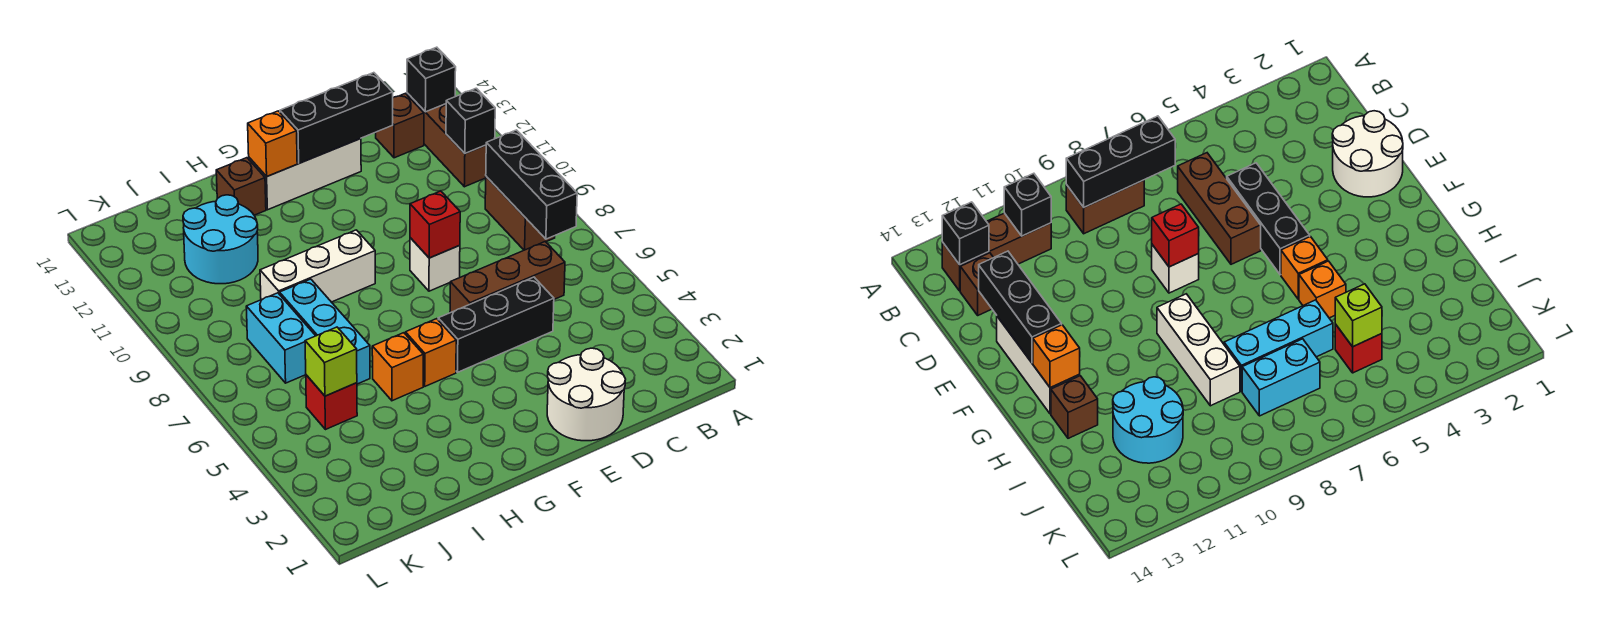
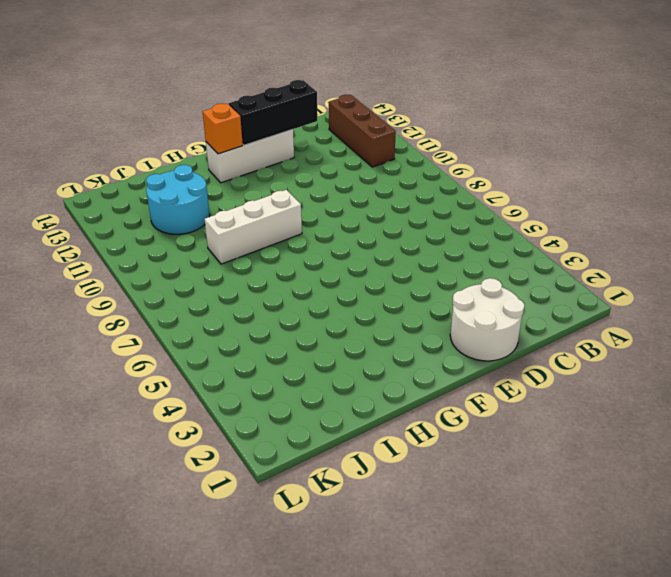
none -> brown brick B8:B9 level 1
none -> brown brick C6:E6 level 1
none -> brown brick C13 level 1

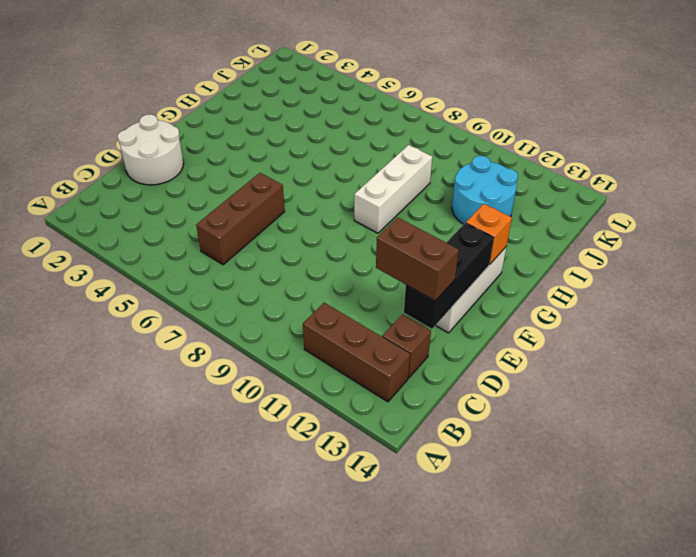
brown brick D12:D13 level 3 -> brown brick B8:B9 level 1
none -> black brick D5:F5 level 1
none -> white brick E8 level 1
none -> orange brick G5 level 1

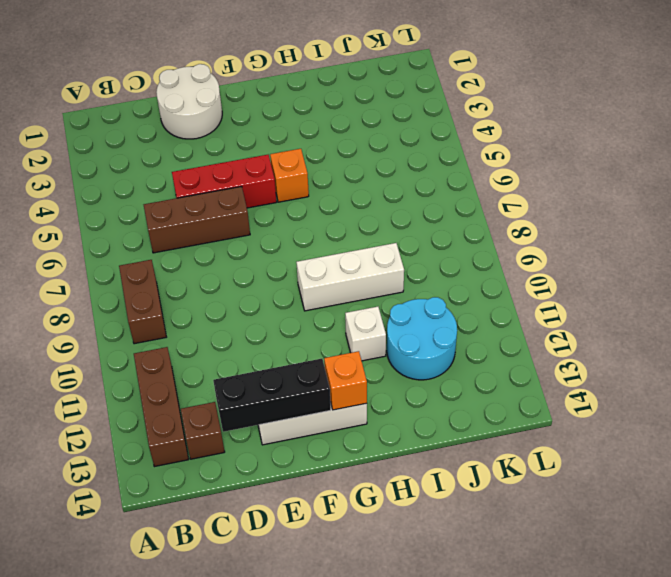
red brick D5:F5 level 1 -> black brick D5:F5 level 1
white brick H11 level 1 -> white brick E8 level 1
none -> orange brick H5 level 1
none -> brown brick H13 level 1
none -> cyan brick I6:I8 level 1

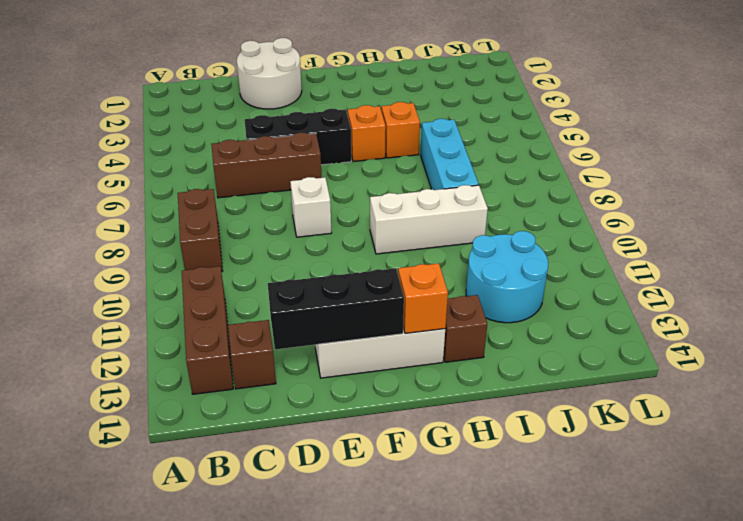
none -> red brick J5 level 1
none -> cyan brick J7:J8 level 1
none -> black brick B7:B9 level 2

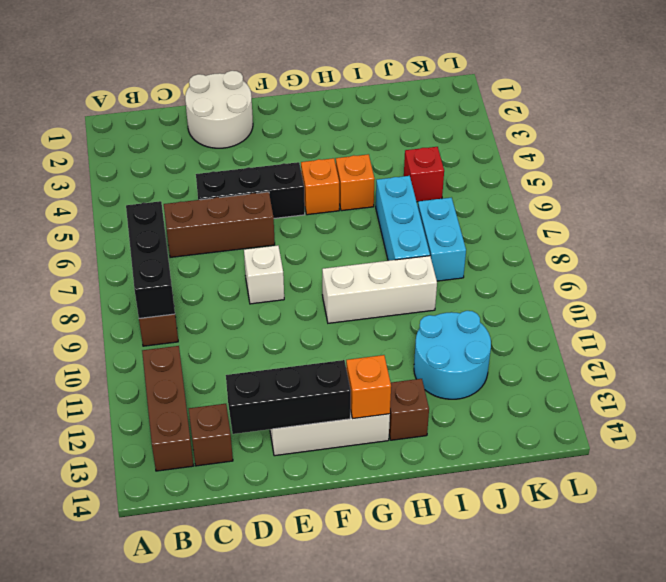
none -> black brick B11 level 2
none -> black brick B13 level 2
none -> red brick E8 level 2

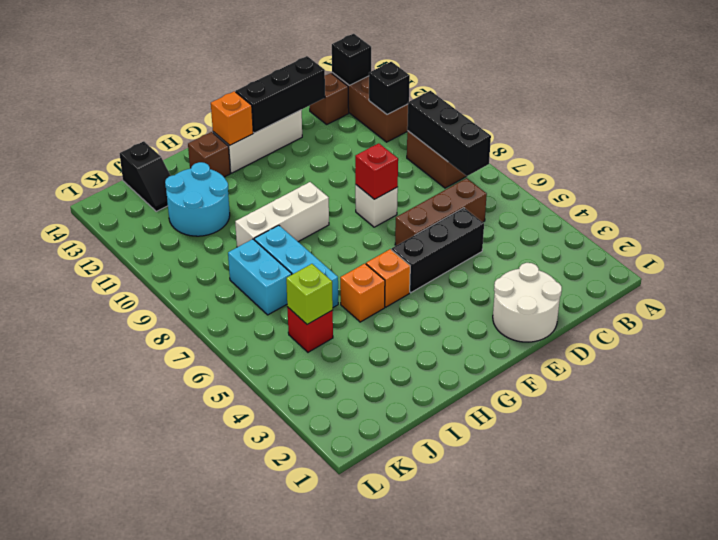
black slope J13:J14 level 1 top 14 -> none

